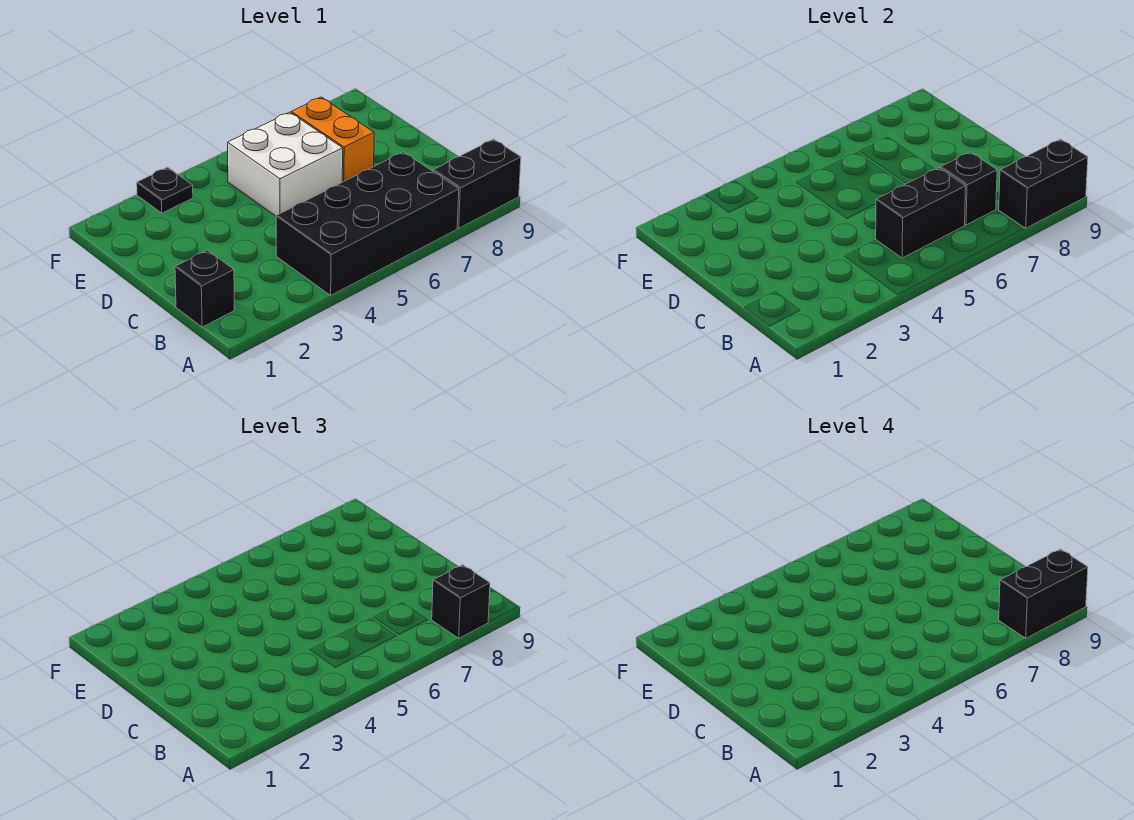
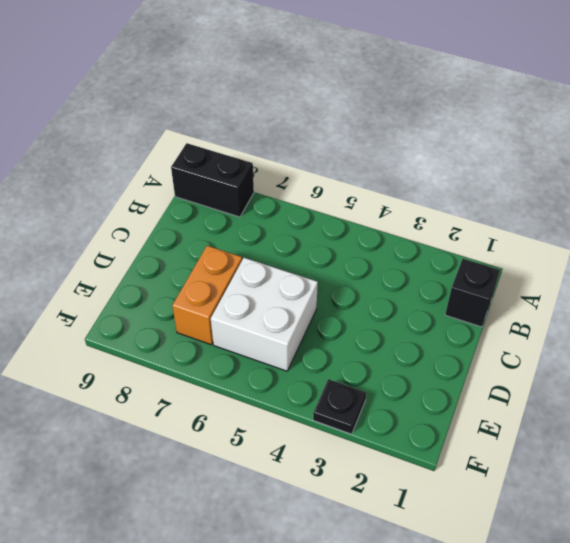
none -> black brick A4:B7 level 1
none -> black brick A8:A9 level 2

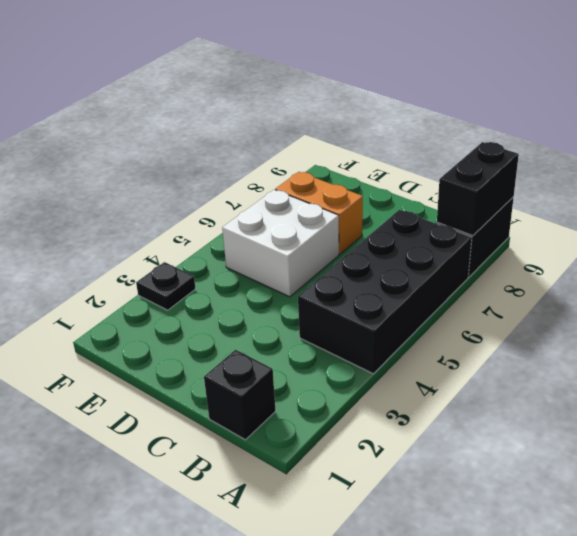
none -> black brick B5:B6 level 2
none -> black brick B7 level 2

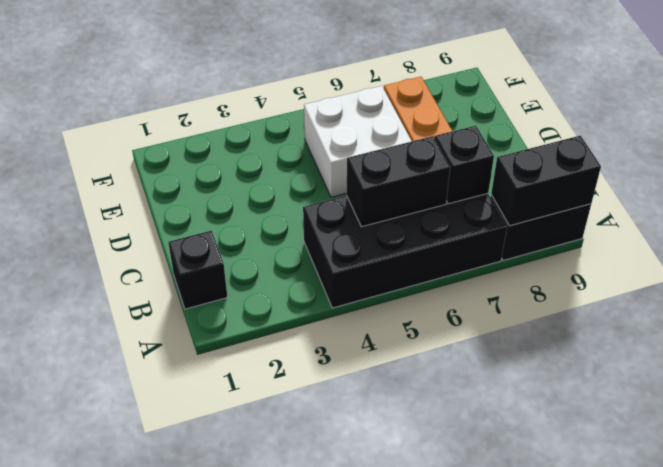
none -> black plate F3 level 1
none -> black brick A8 level 3

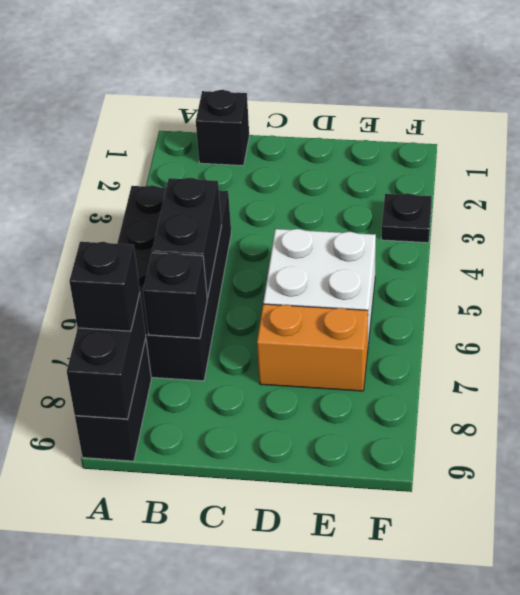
none -> black brick A8:A9 level 4

